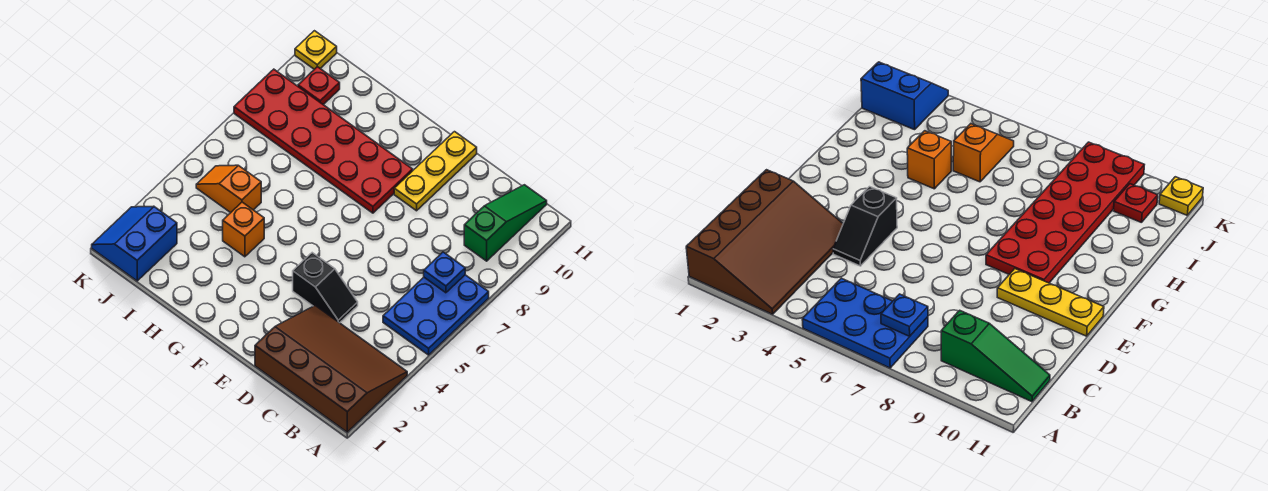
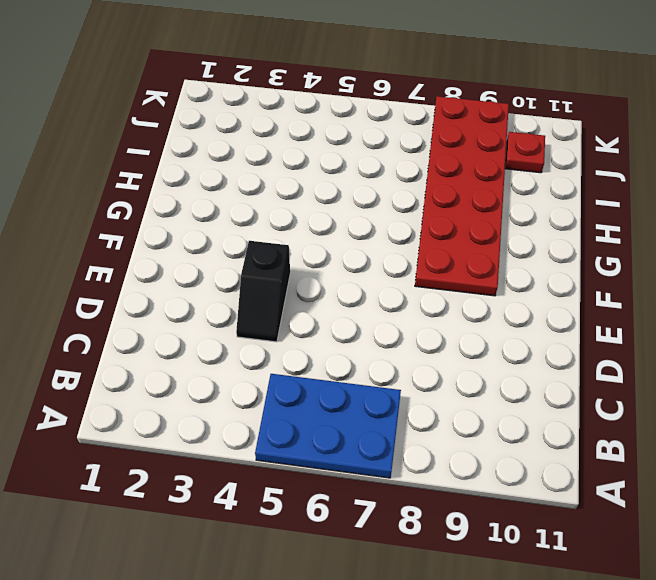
none -> brown slope A1:D3 level 1 top 1
none -> green slope B9:B11 level 1 top 9
none -> yellow plate E9:E11 level 1

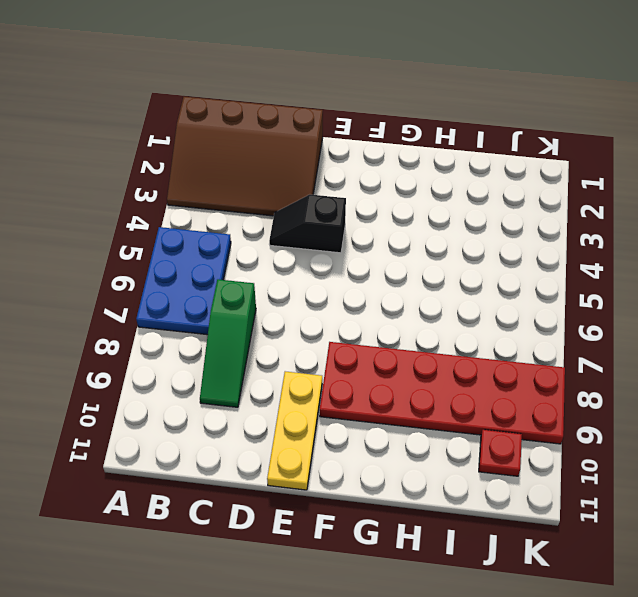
green slope C7:C9 level 1 top 7 -> green slope B9:B11 level 1 top 9
none -> orange brick H4 level 1
none -> orange slope I5:J5 level 1 top I
none -> blue slope J1:K2 level 1 top J

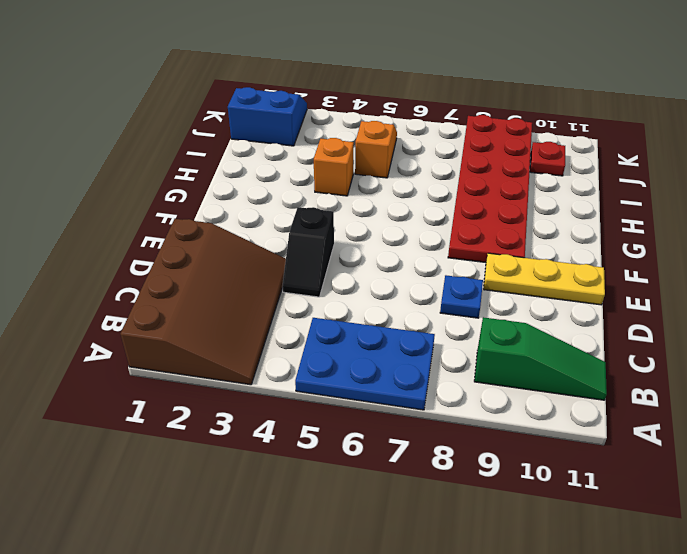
blue plate D8 level 1 -> blue plate B7 level 2
none -> yellow plate K11 level 1

